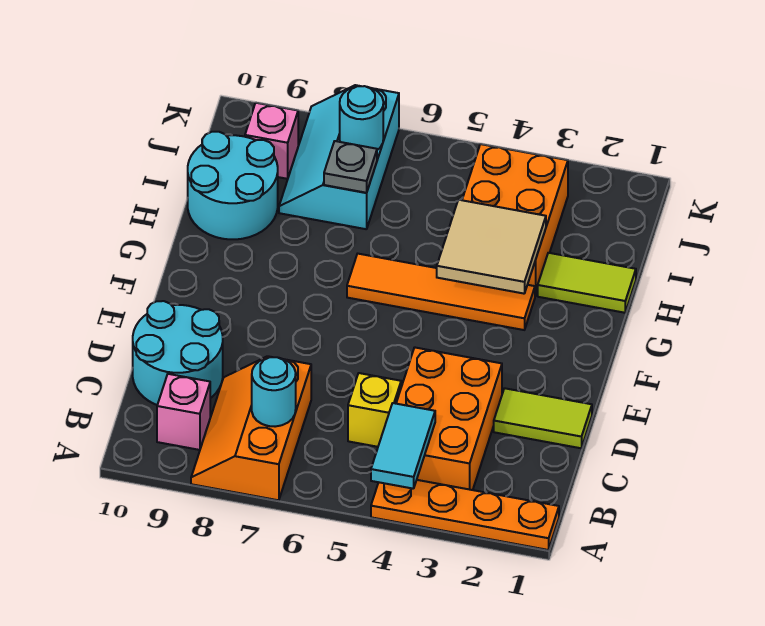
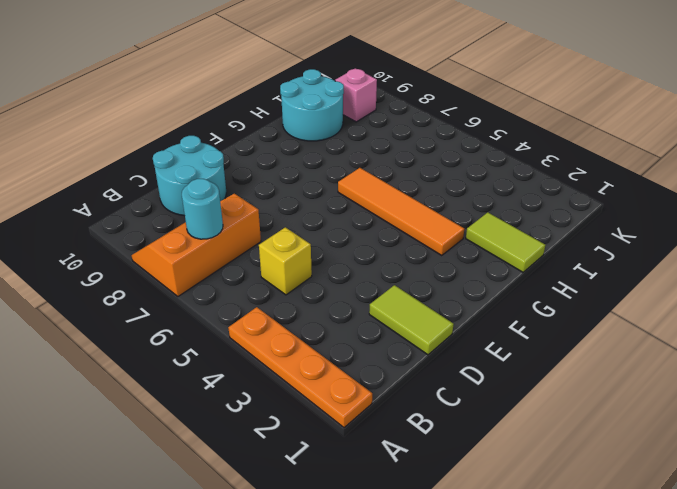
none -> orange brick B3:D4 level 1
none -> pink brick B9 level 1
none -> orange brick H3:J4 level 1

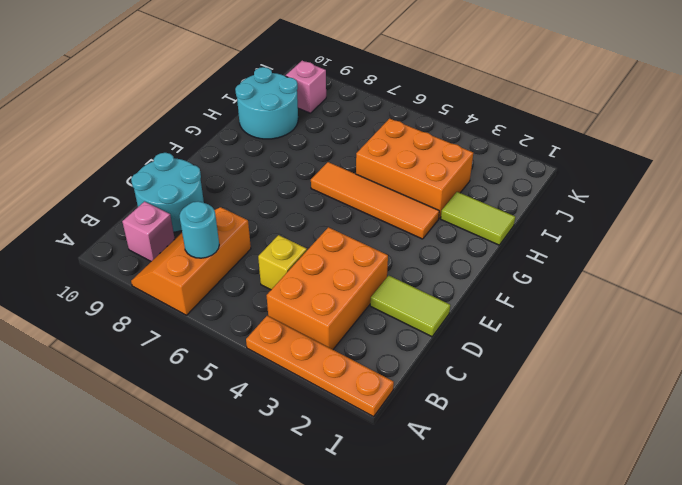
orange brick H3:I5 level 1 -> orange brick H3:J4 level 1
none -> cyan slope I7:K8 level 1 top 7
none -> cyan tile A4:B4 level 2
none -> tan tile G3:H4 level 2

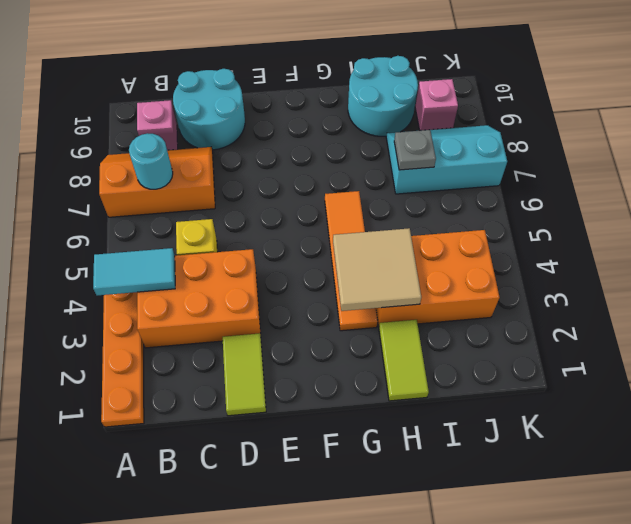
none -> cyan round brick J7 level 2

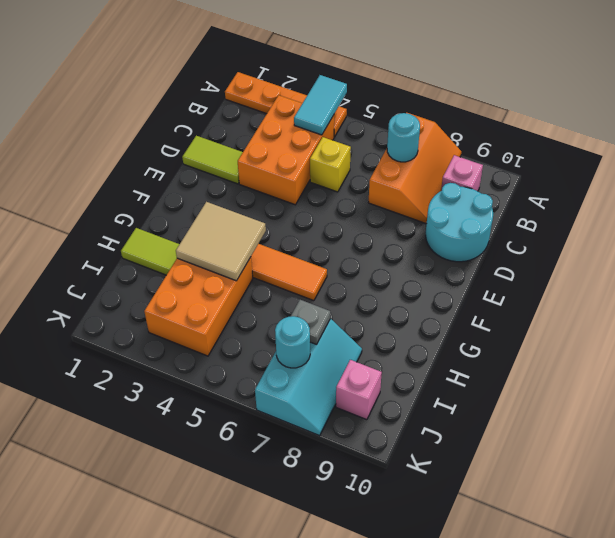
none -> cyan round brick H9:I10 level 1

